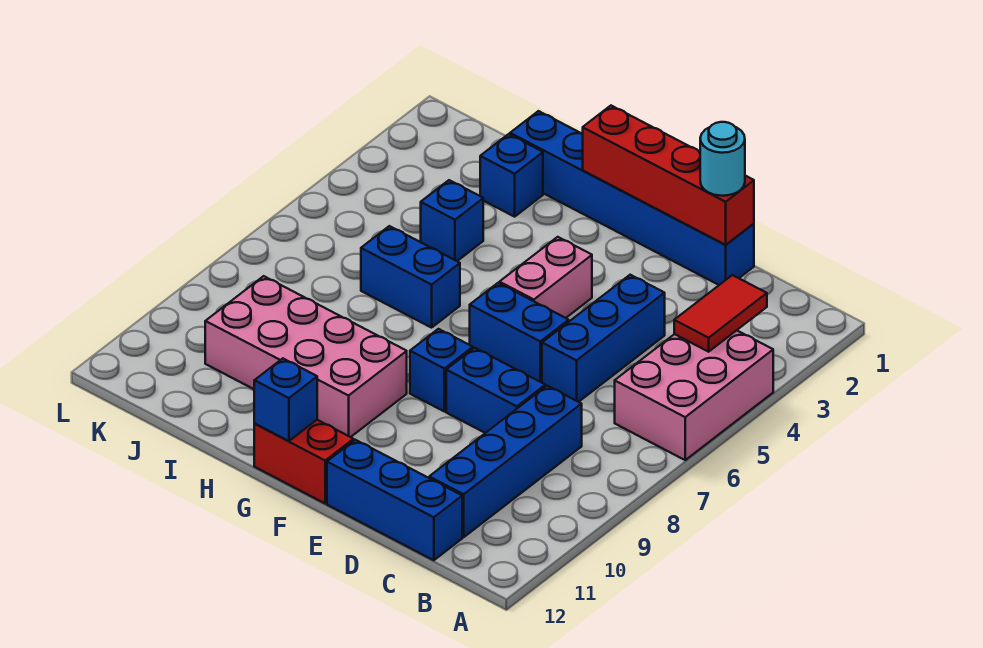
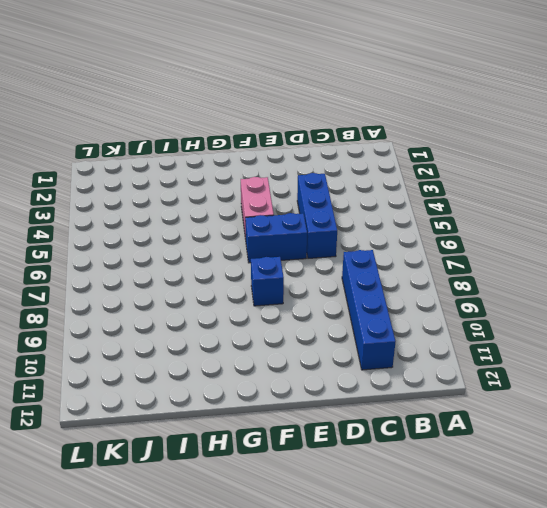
none -> pink brick A4:B6 level 1
none -> blue brick C12:E12 level 1
none -> blue brick D1:I1 level 1

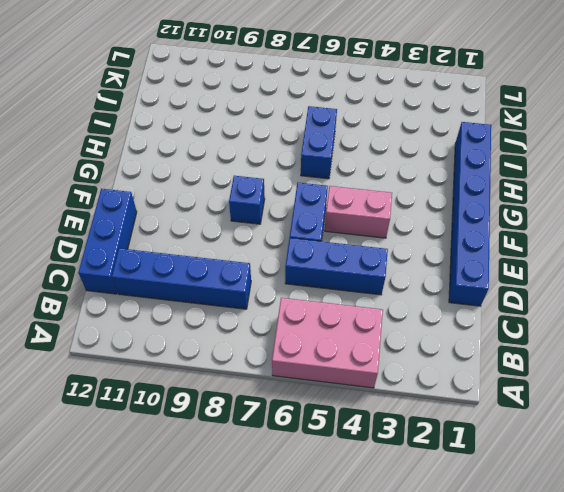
none -> blue brick D8:E8 level 1
none -> red brick F12:G12 level 1
none -> pink brick G9:J10 level 1

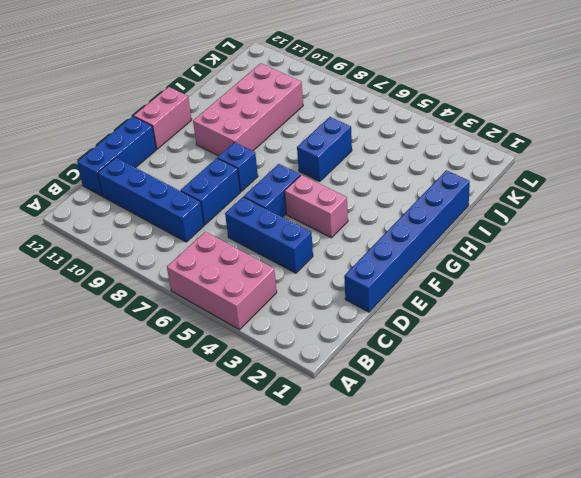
pink brick F12:G12 level 1 -> red brick F12:G12 level 1
none -> blue brick I2 level 1
none -> blue brick I4 level 1
none -> red tile B3:B4 level 2

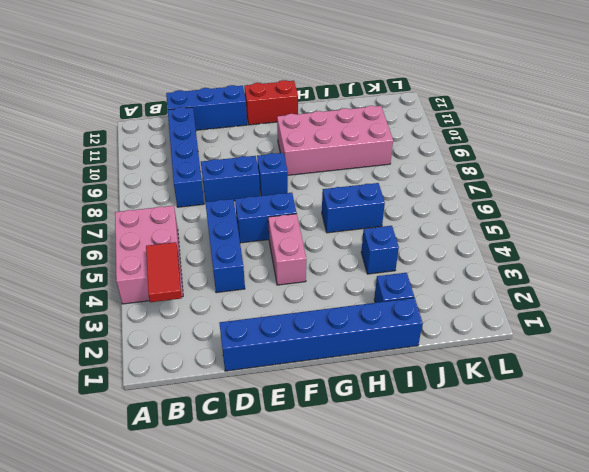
none -> red brick D1:G1 level 2
none -> blue brick G12 level 2
none -> cyan round brick D1 level 3

